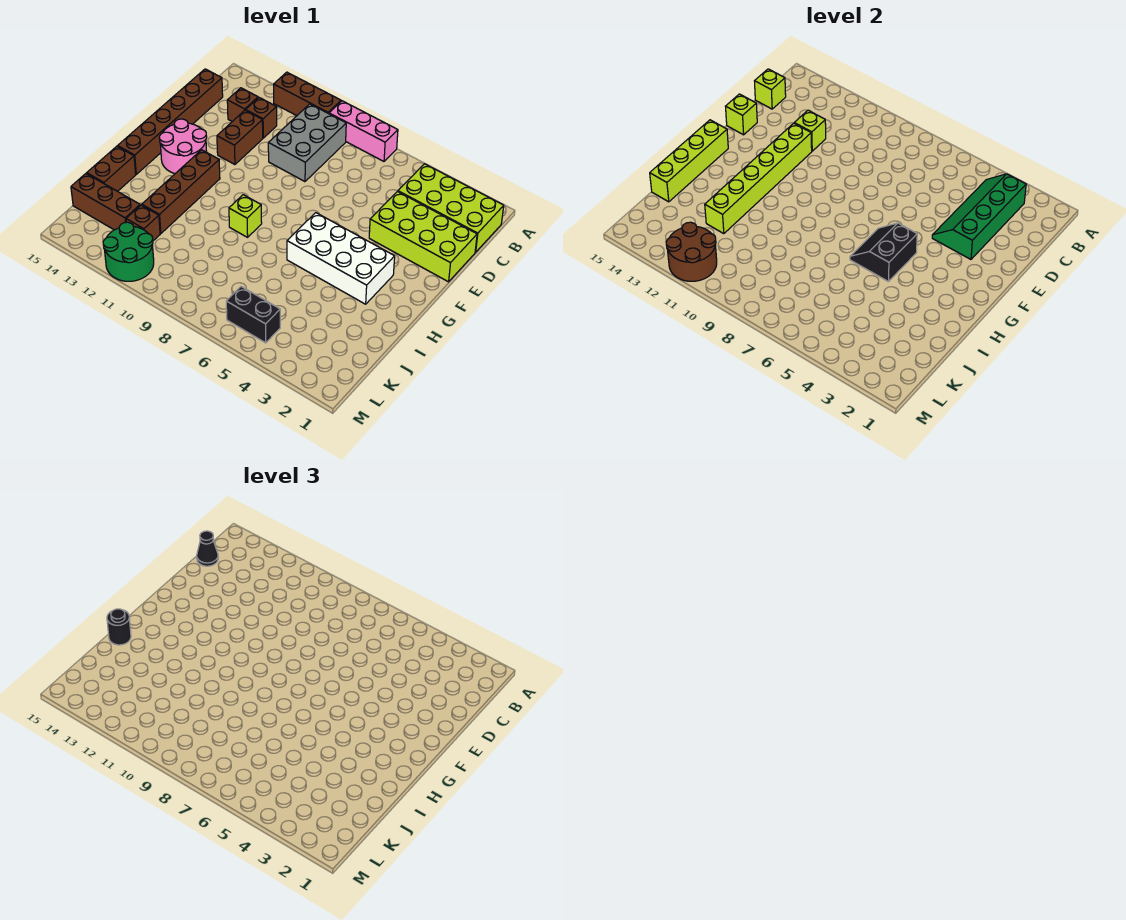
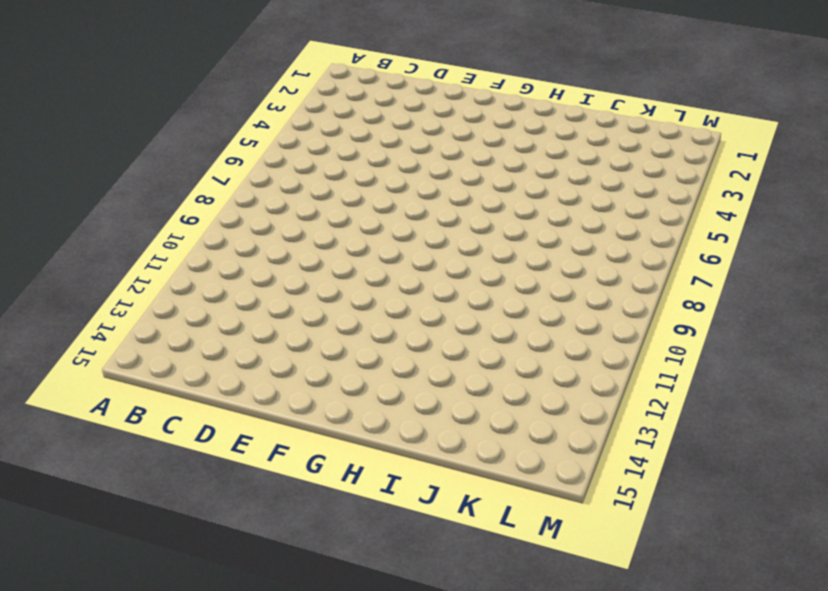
none -> pink brick A7:A9 level 1
none -> brown brick A10:A12 level 1
none -> lime brick B1:C4 level 1

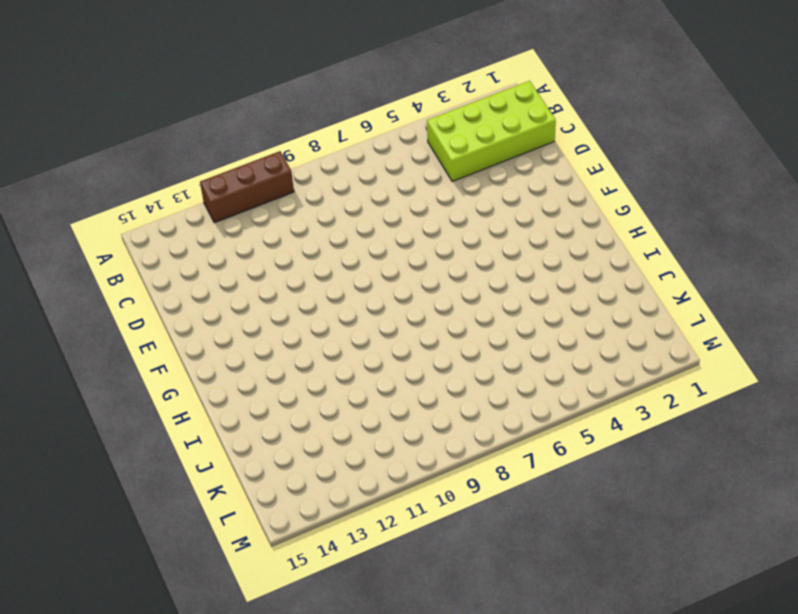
none -> pink brick A7:A9 level 1
none -> grey brick B9:D10 level 1
none -> brown brick C12 level 1

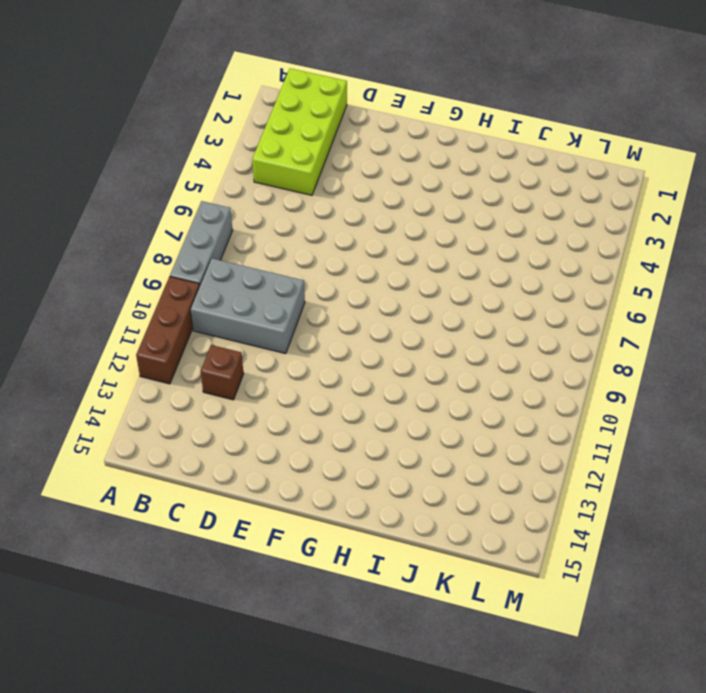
grey brick A7:A9 level 1 -> pink brick A7:A9 level 1
none -> brown brick C13 level 1
none -> brown brick C15:H15 level 1
none -> lime brick D1:E4 level 1

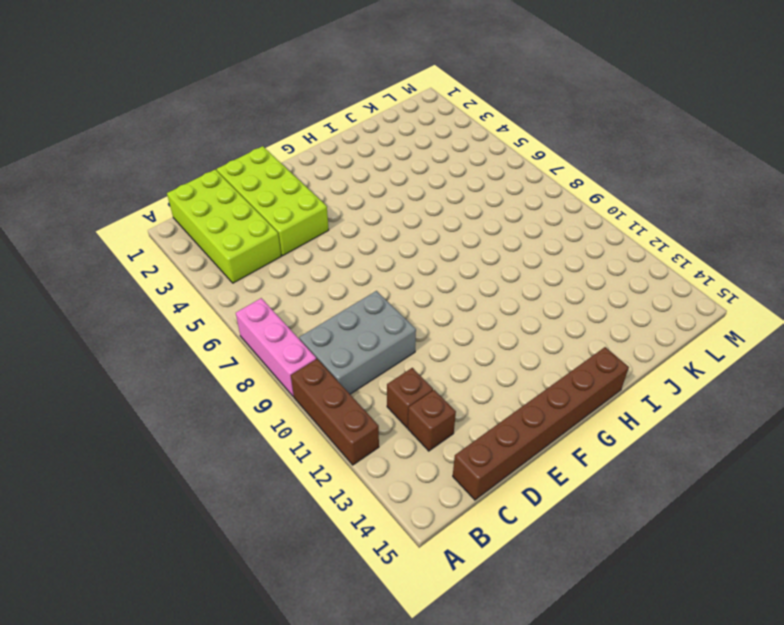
none -> brown brick D12:E12 level 1
none -> pink round brick F13:G14 level 1
none -> white brick G3:H6 level 1

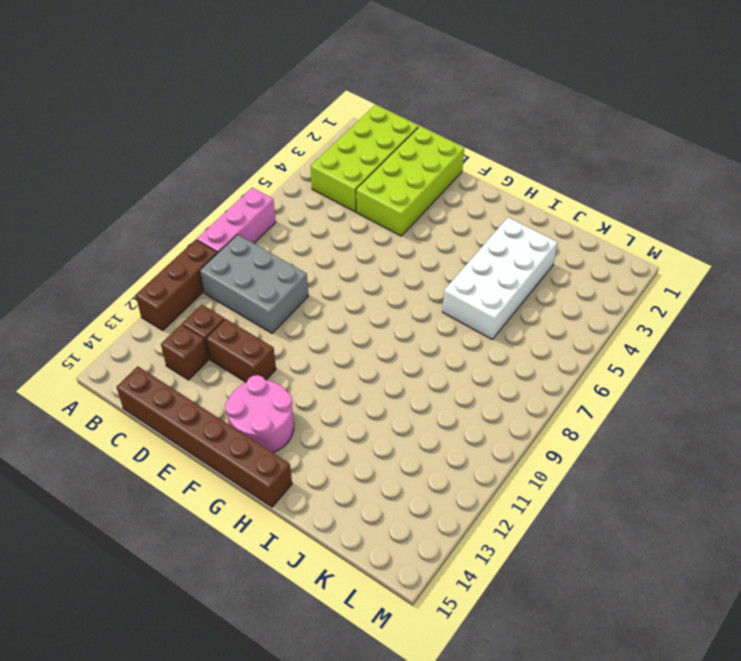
white brick I3:J6 level 1 -> white brick G3:H6 level 1
none -> brown brick G12:J12 level 1
none -> lime brick H9 level 1
none -> brown brick I15:J15 level 1

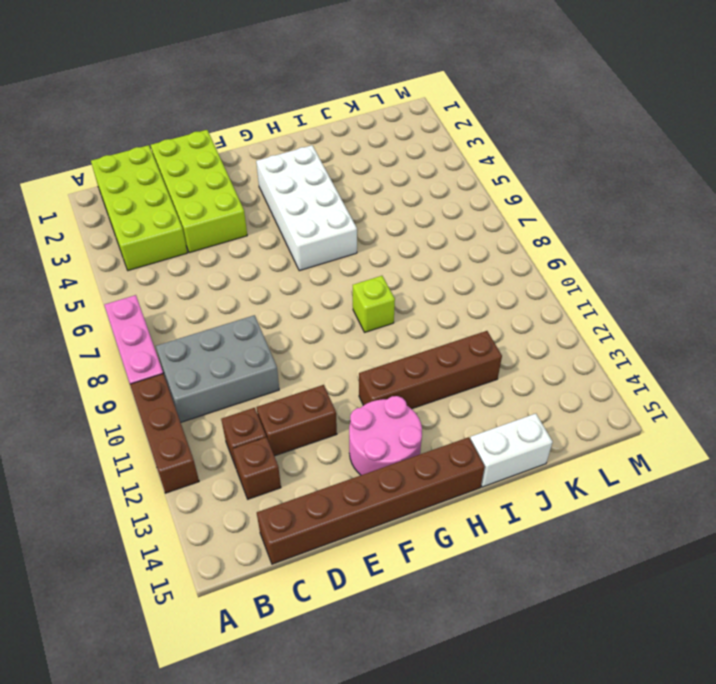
white brick I15:J15 level 1 -> brown brick I15:J15 level 1
none -> brown brick K12 level 1
none -> brown brick K13:K15 level 1
none -> black brick L5:L6 level 1

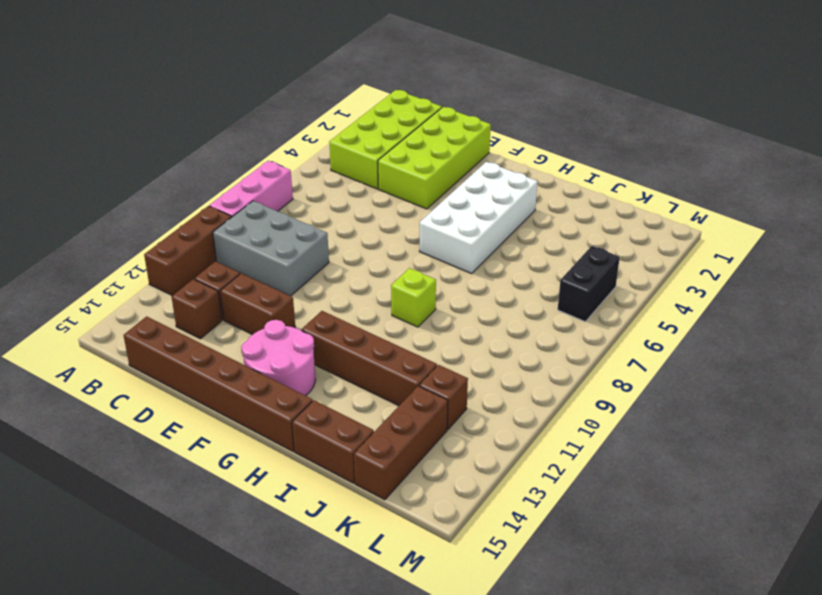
none -> green round brick L11:M12 level 1
none -> green slope B3:E4 level 2 top 3
none -> lime brick C15 level 2

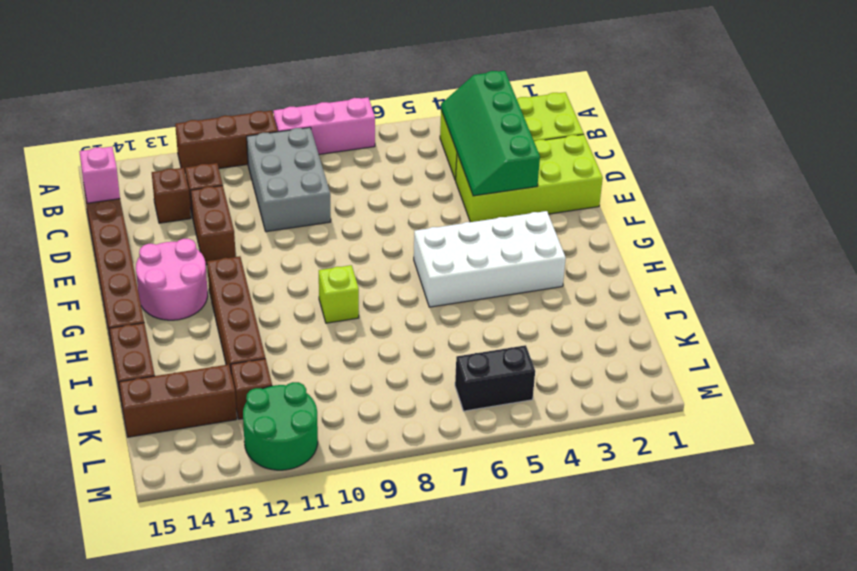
pink brick C15 level 2 -> lime brick C15 level 2
none -> lime brick D12 level 2
none -> lime brick E12:J12 level 2
none -> lime brick E15 level 2

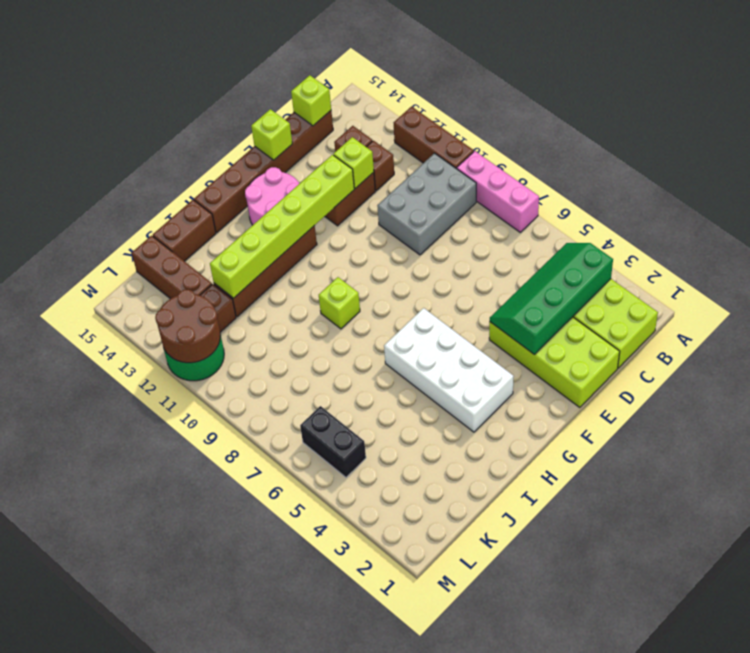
none -> black slope G5:H6 level 2 top 5
none -> lime brick G15:J15 level 2
none -> black cone C15 level 3

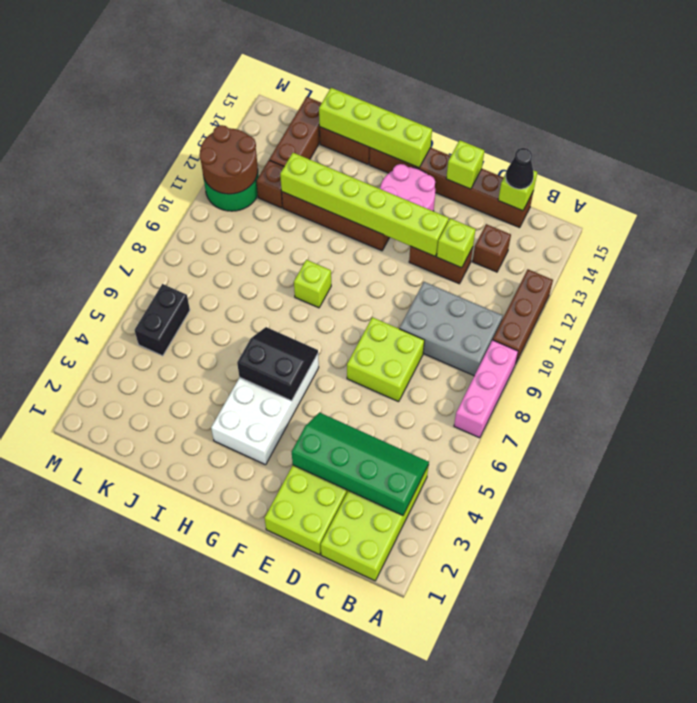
lime brick D7:E8 level 1 -> none
none -> brown brick C12 level 1
none -> black round brick I15 level 3

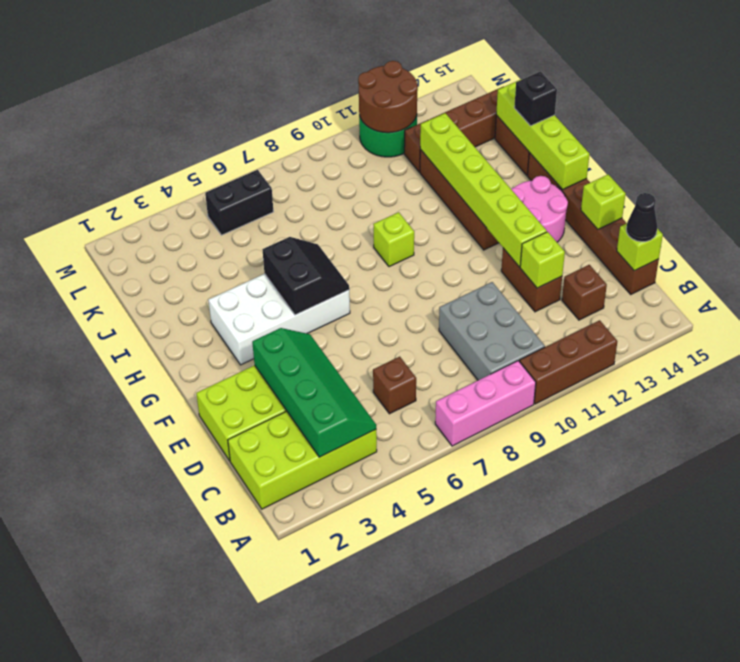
brown brick C6 level 1 -> brown brick C12 level 1
black brick I15 level 3 -> black round brick I15 level 3

